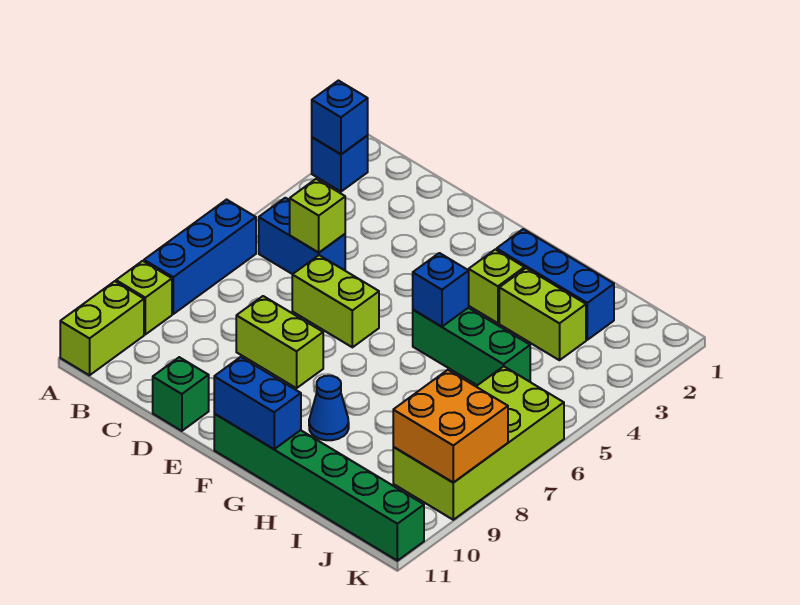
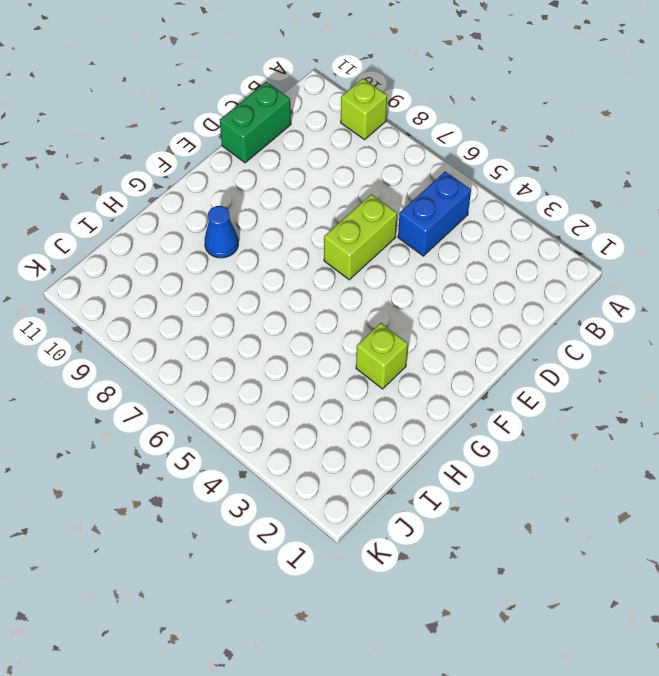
green brick C11:D11 level 1 -> green brick D11 level 1
none -> blue brick A2 level 1
none -> blue brick A6:A8 level 1
none -> lime brick A10:A11 level 1

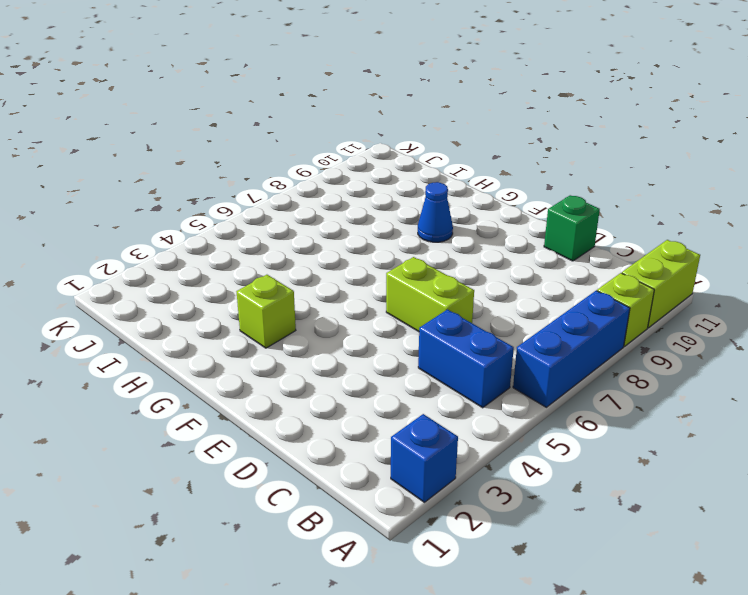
none -> lime brick D8:E8 level 1
none -> green brick F11:K11 level 1
none -> blue brick G2:I2 level 1

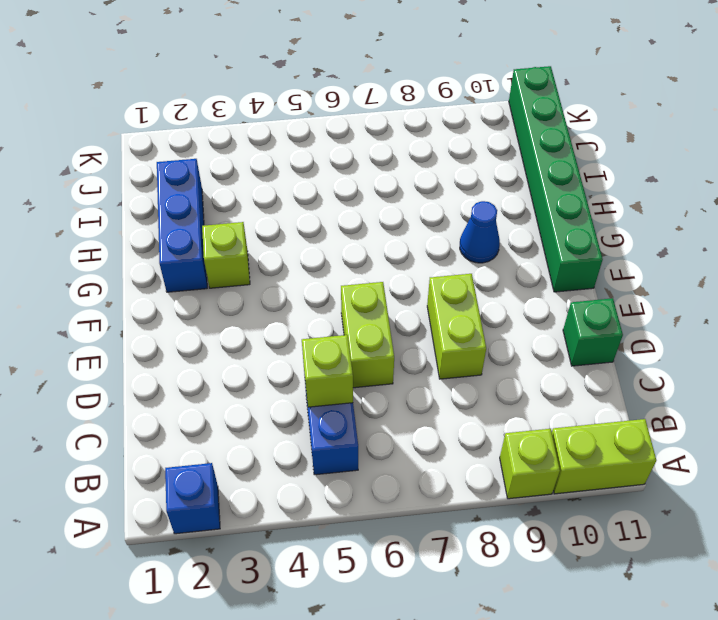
none -> blue brick A6:A8 level 1
none -> green brick G5:I5 level 1
none -> lime brick H3:I3 level 1

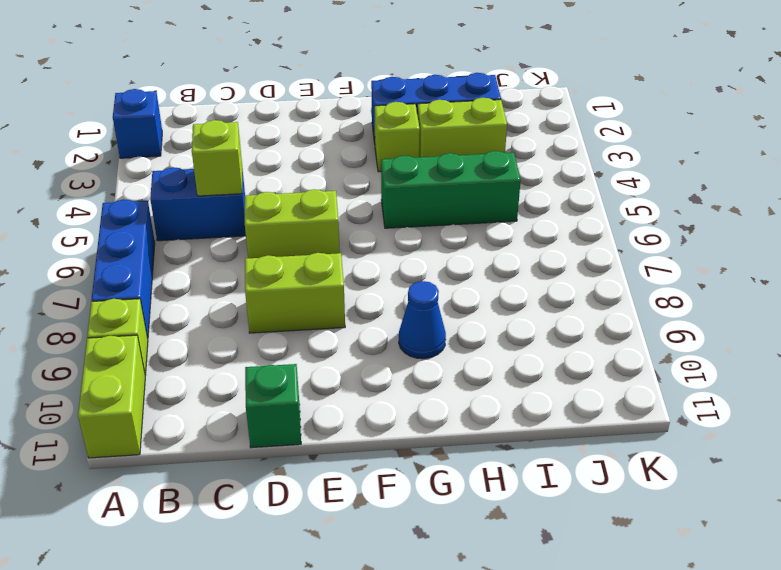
none -> green brick F11:K11 level 1
none -> lime brick J6:K9 level 1
none -> blue brick A2 level 2

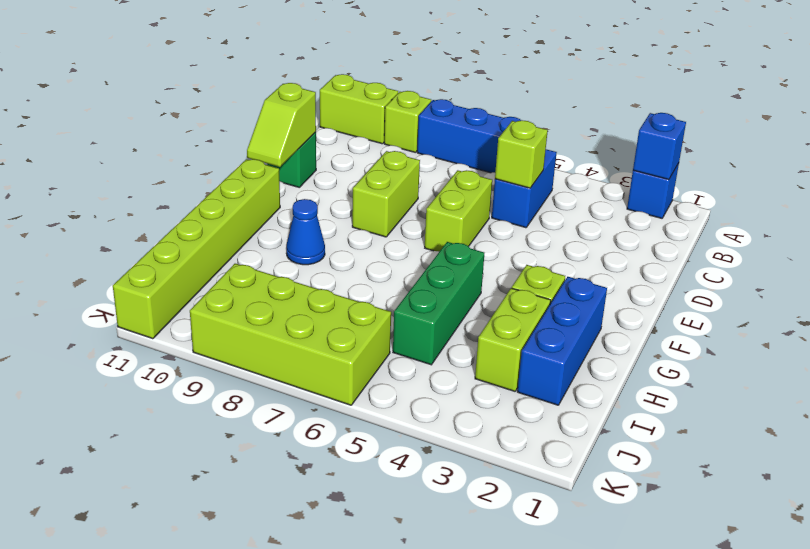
lime slope D11:E11 level 2 top D -> none
lime brick F11:K11 level 1 -> green brick F11:K11 level 1
none -> blue brick F11:G11 level 2
none -> blue brick G5 level 2
none -> orange brick J8:K9 level 2

